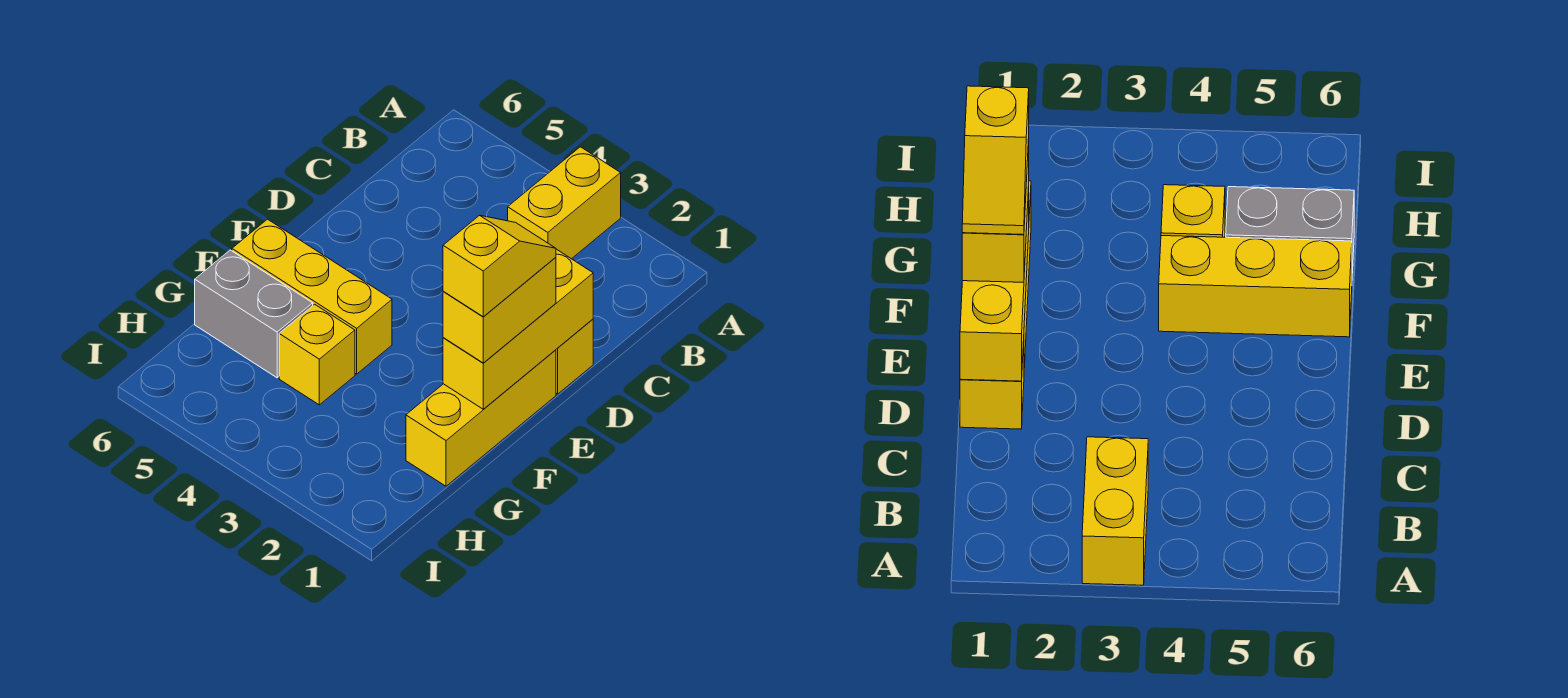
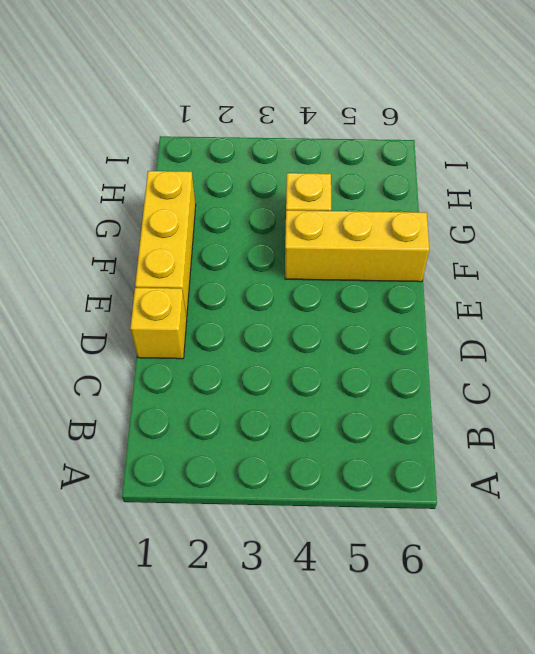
none -> yellow brick A3:B3 level 1
none -> grey brick G5:G6 level 1

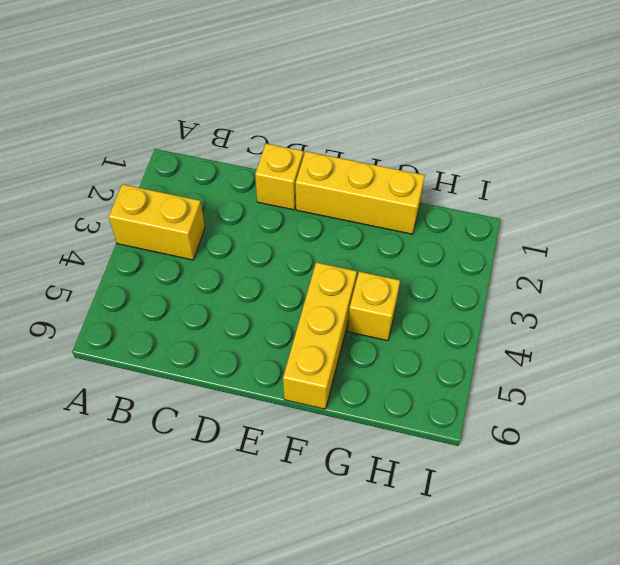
none -> grey brick G5:G6 level 1
none -> yellow brick D1:F1 level 2

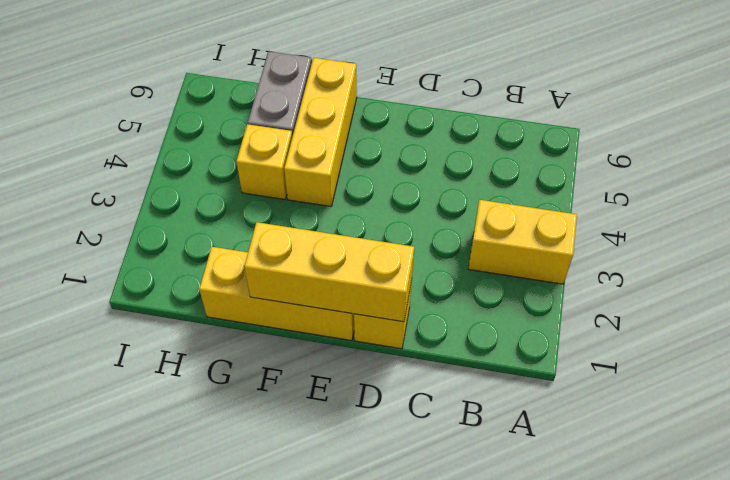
none -> yellow brick E1:F1 level 3
none -> yellow slope E1:F1 level 4 top F

